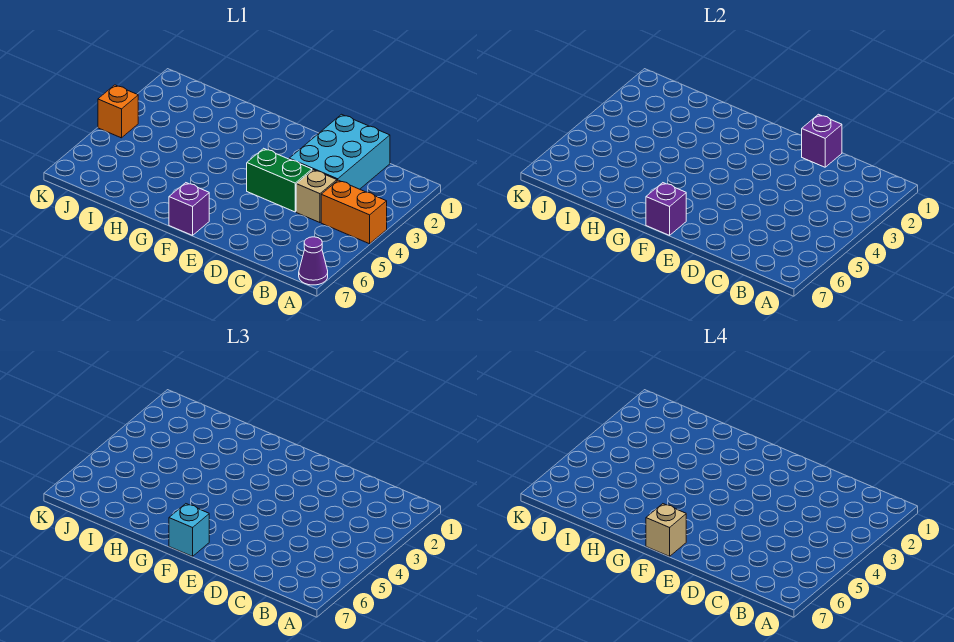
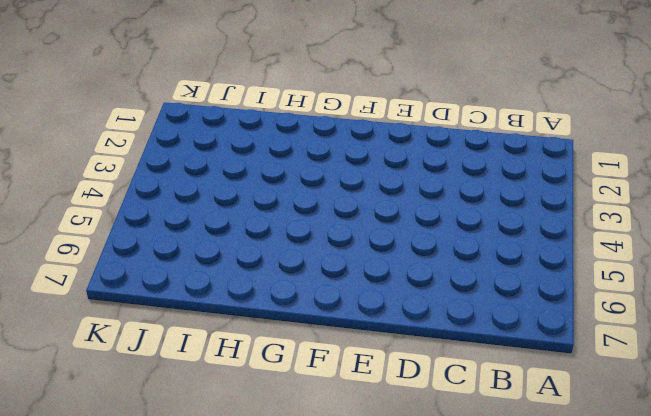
none -> orange brick A4:B4 level 1
none -> purple cone A7 level 1

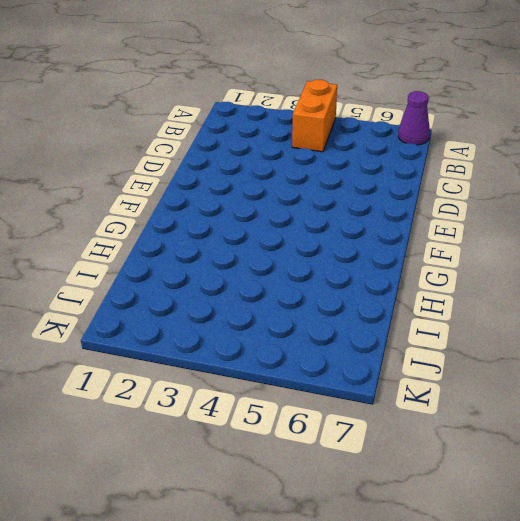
none -> cyan brick C1:D3 level 1
none -> tan brick C4 level 1

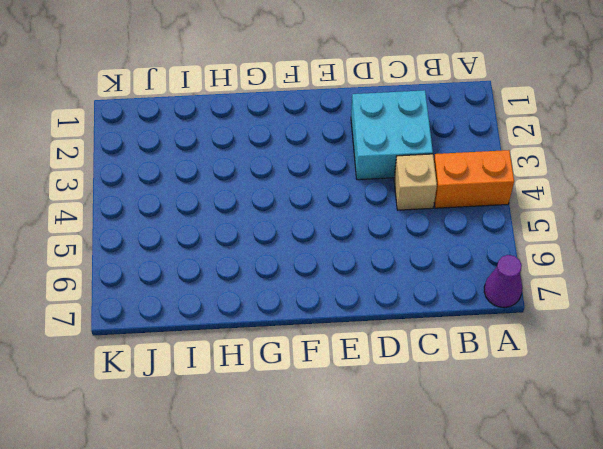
cyan brick C2:D3 level 1 -> cyan brick C1:D3 level 1
none -> green brick D4:E4 level 1
none -> purple brick F7 level 1

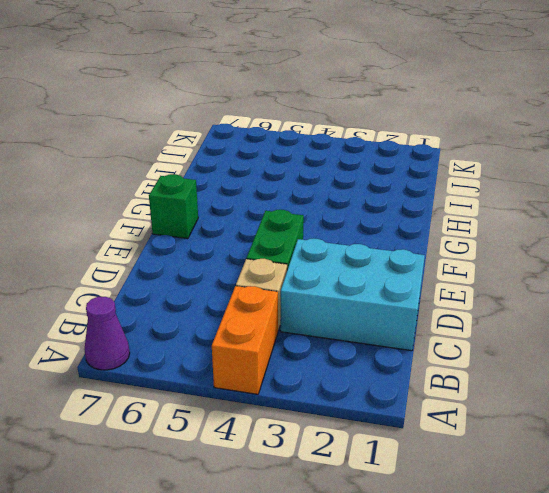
green brick F7 level 1 -> purple brick F7 level 1
none -> orange brick K4 level 1
none -> purple brick D1 level 2

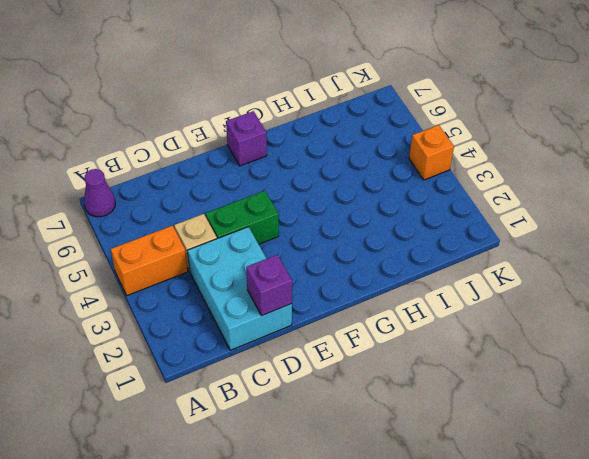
none -> purple brick F7 level 2
none -> cyan brick F7 level 3

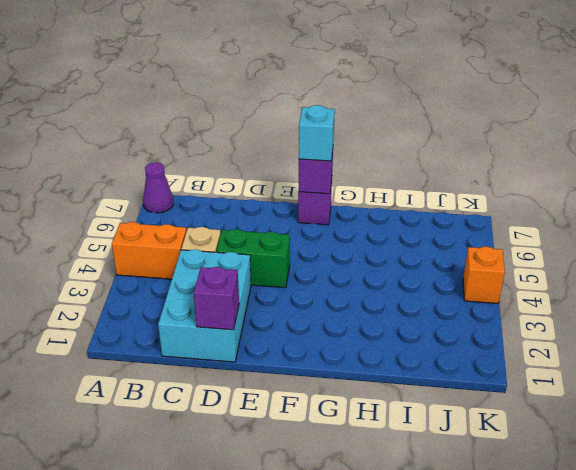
none -> tan brick F7 level 4

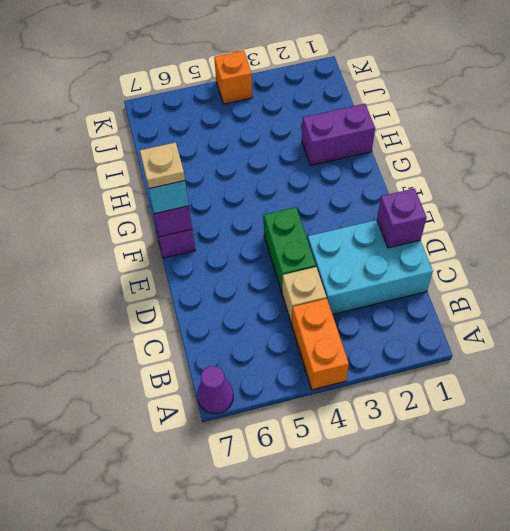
tan plate F7 level 4 -> tan brick F7 level 4
purple brick H1:H2 level 1 -> none

